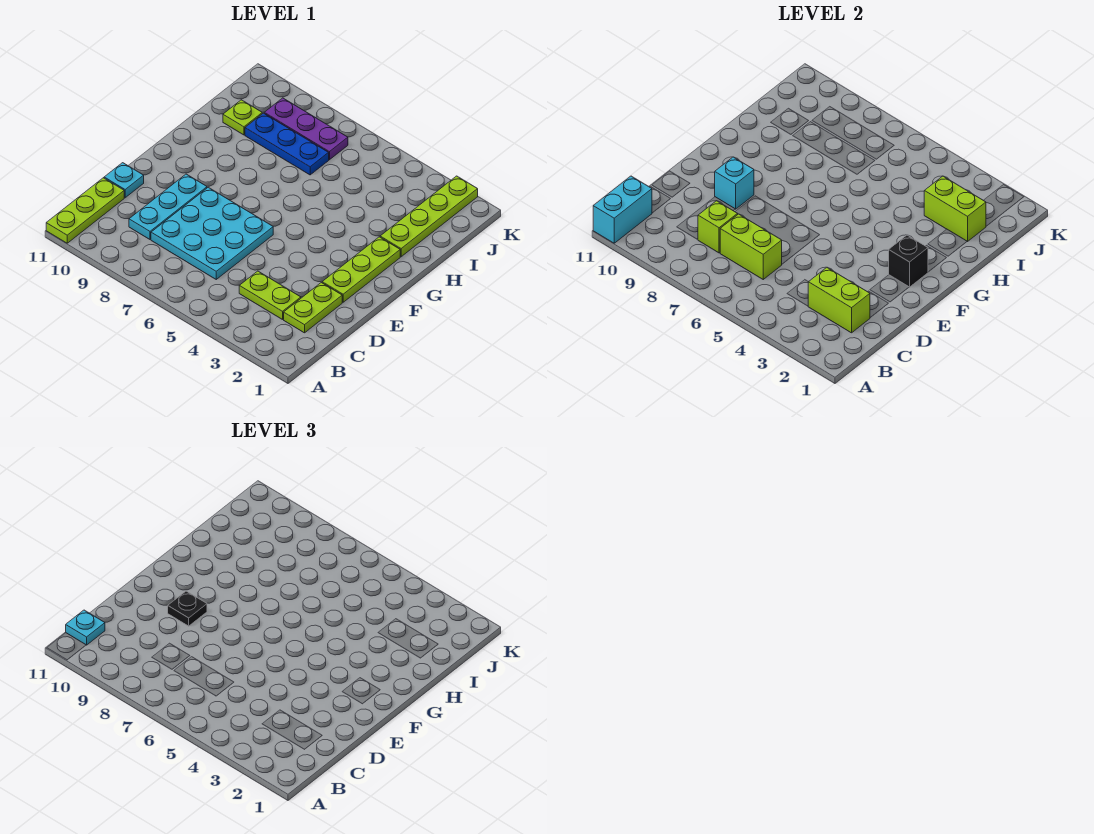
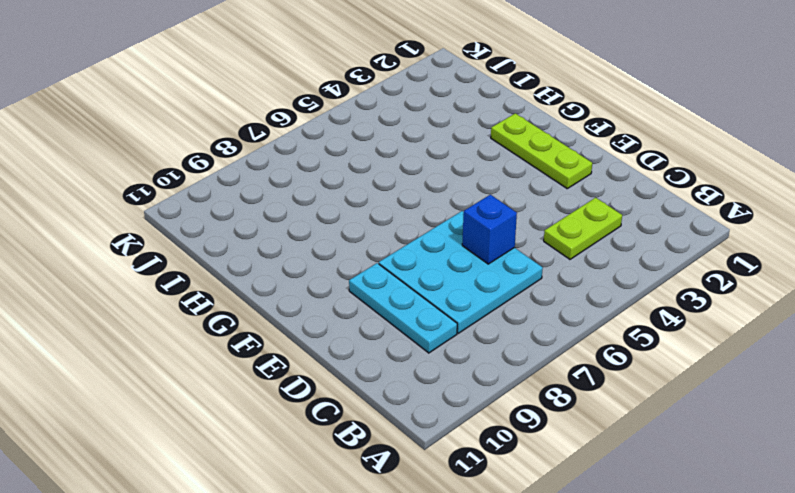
blue brick D6 level 2 -> none
none -> lime plate A11:C11 level 1
none -> lime plate C2:D2 level 1
none -> cyan plate D11 level 1

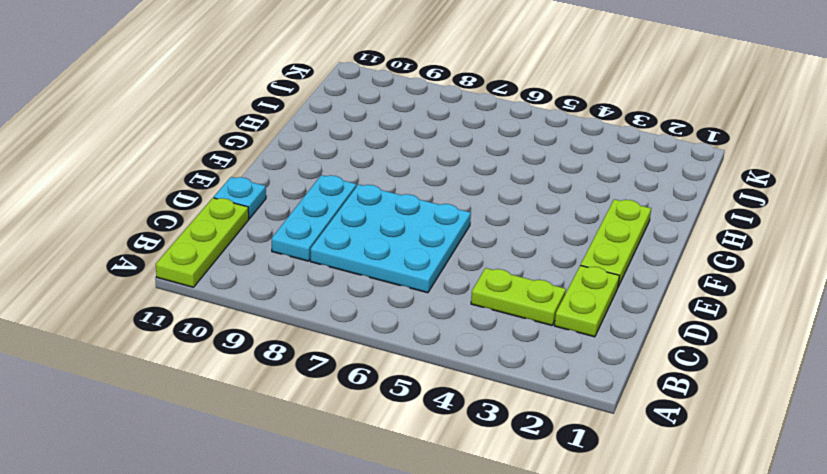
none -> lime plate H2:K2 level 1
none -> blue plate I7:I9 level 1
none -> lime plate I10 level 1

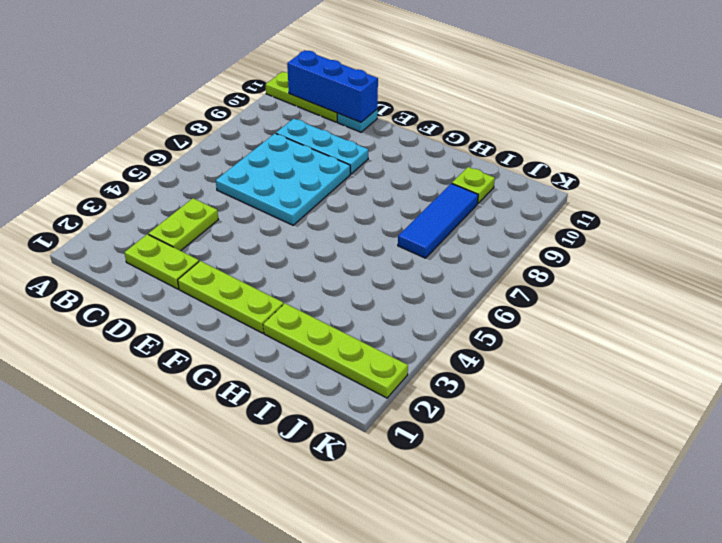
blue brick B11:D11 level 2 -> cyan brick A11:B11 level 2
blue tile I7:I9 level 1 -> blue plate I7:I9 level 1
none -> purple plate J7:J9 level 1
none -> lime brick C2:C3 level 2
none -> lime brick C6:C7 level 2

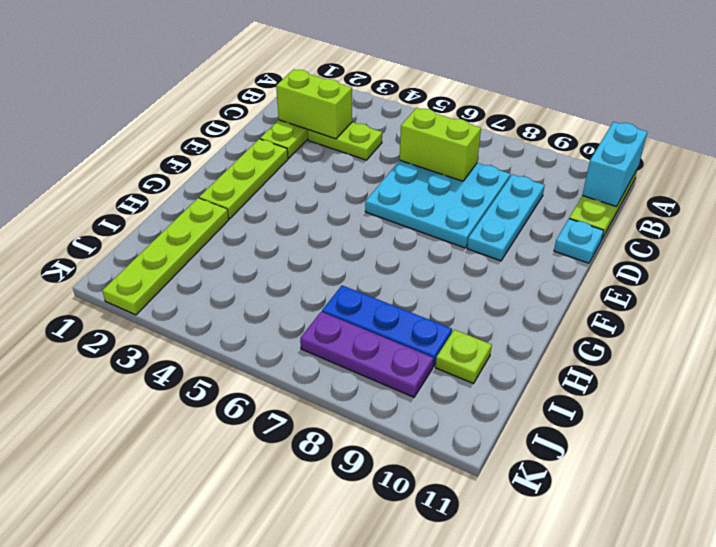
none -> lime brick C8 level 2
none -> cyan brick E9 level 2
none -> black brick F2 level 2

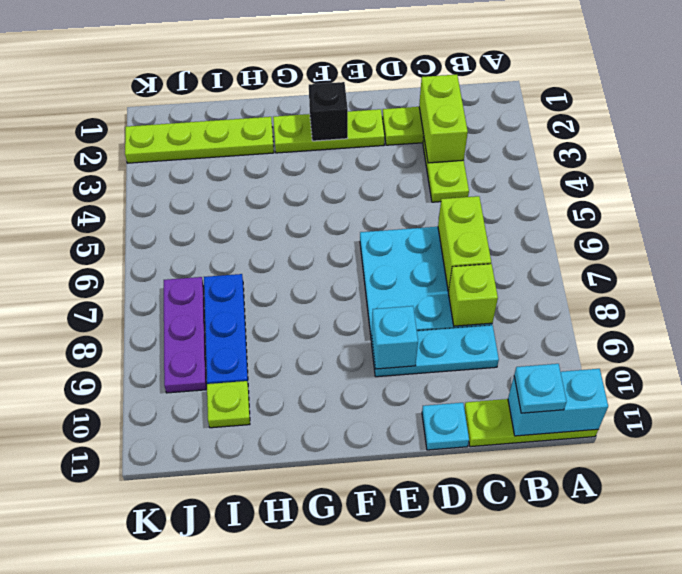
none -> lime brick I2:I3 level 2
none -> black plate E9 level 3

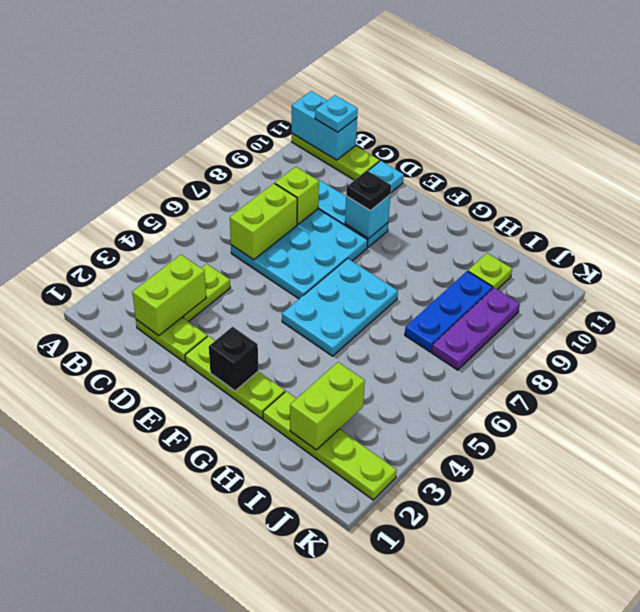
cyan plate F5:G7 level 1 -> none

